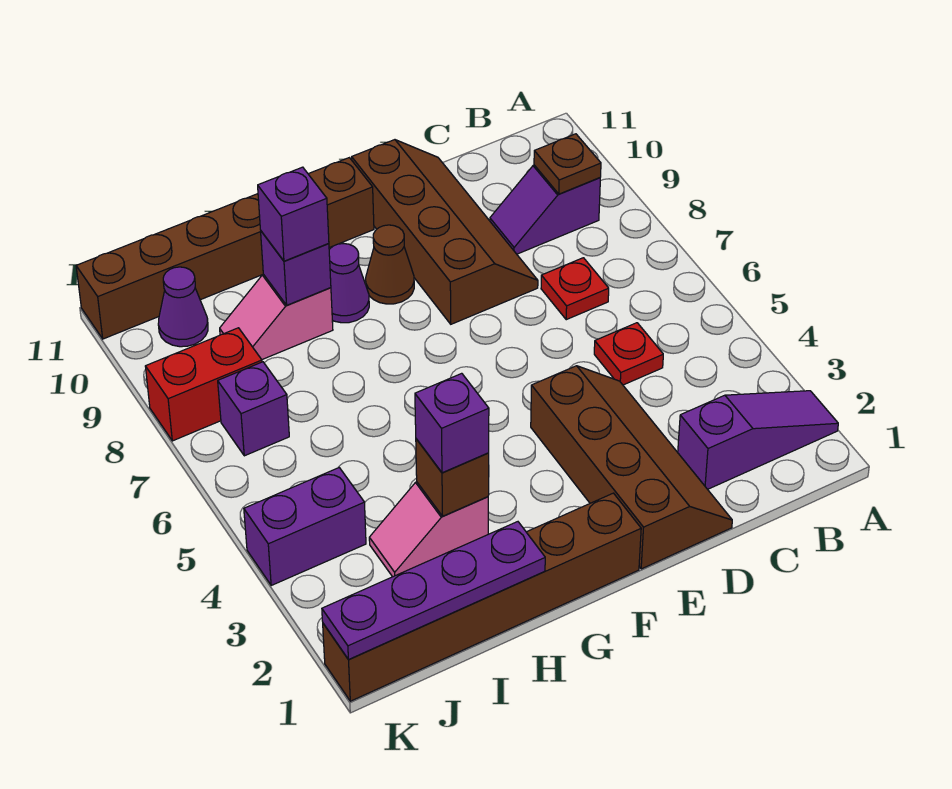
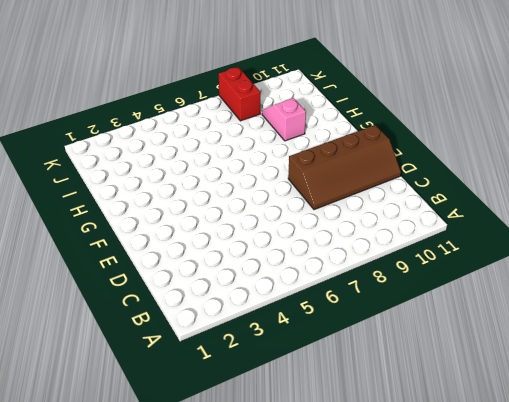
none -> purple slope A2:C2 level 1 top C
none -> purple slope B9:C9 level 1 top B
none -> red plate C5 level 1

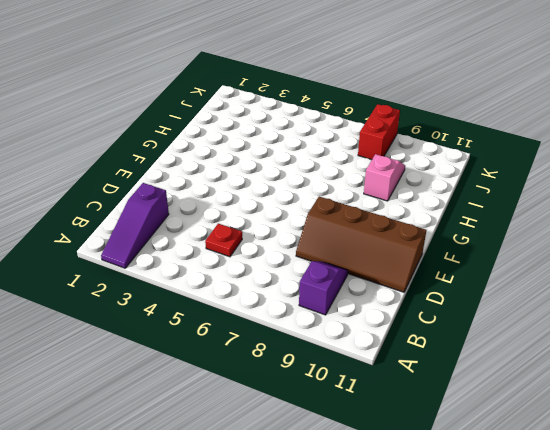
none -> red plate C7 level 1
none -> brown slope D1:E4 level 1 top E
none -> brown brick F1:K1 level 1

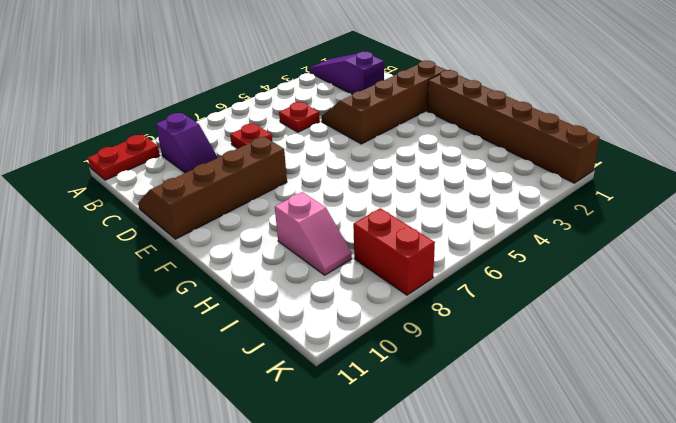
red plate A10:A11 level 1 -> none
none -> brown cone F9 level 1
none -> brown brick F11:K11 level 1
none -> purple cone G9 level 1

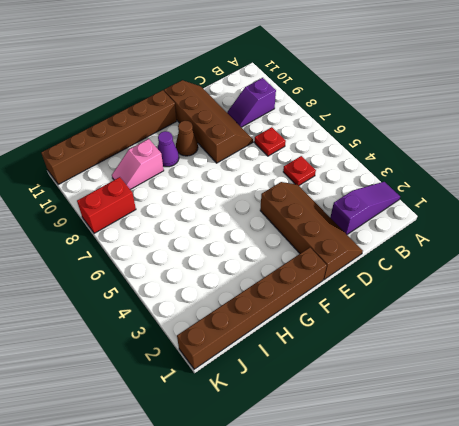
none -> pink slope H3:I3 level 1 top H
none -> purple brick J4:K4 level 1
none -> purple brick J7 level 1

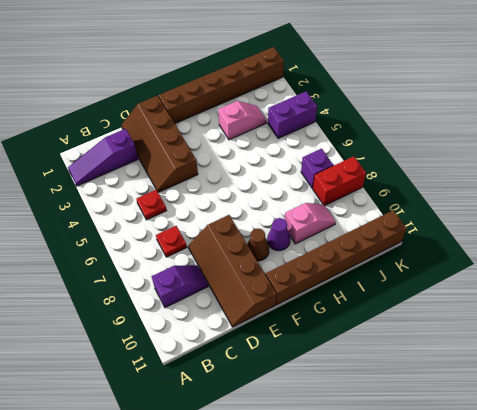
none -> purple cone J10 level 1
none -> brown plate B9 level 2
none -> purple plate H1:K1 level 2

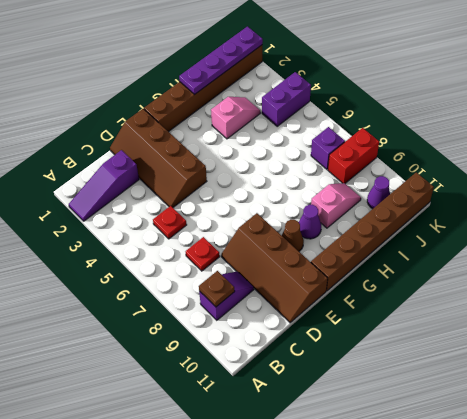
none -> brown brick H3 level 2
none -> purple brick H9 level 2
none -> purple brick H3 level 3

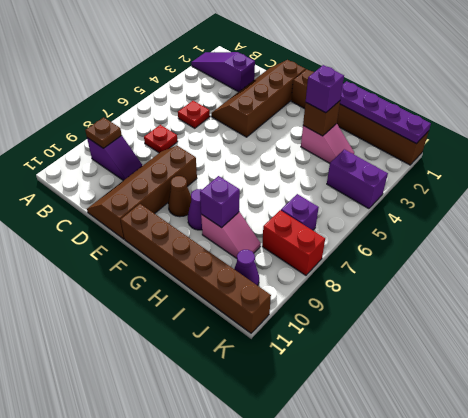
none -> purple brick H9 level 3

